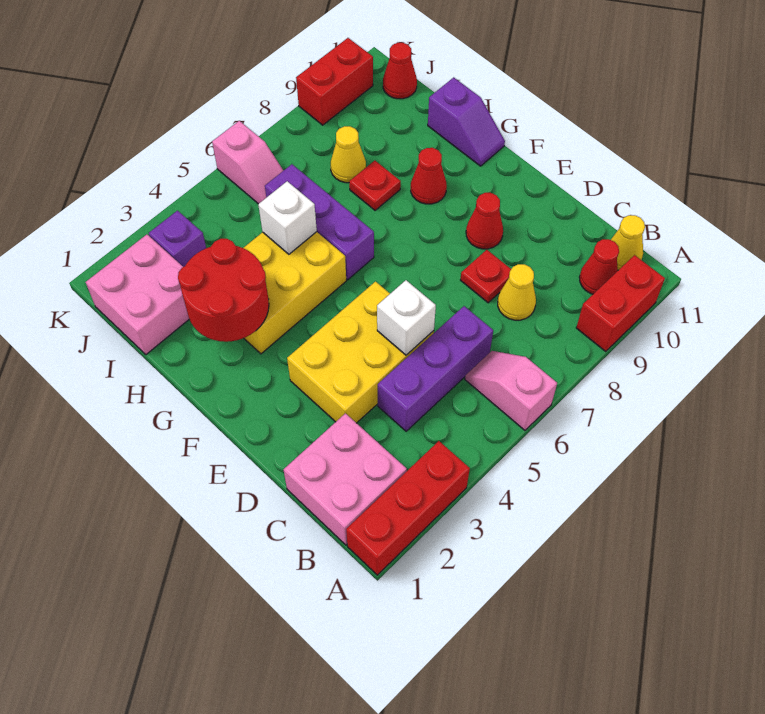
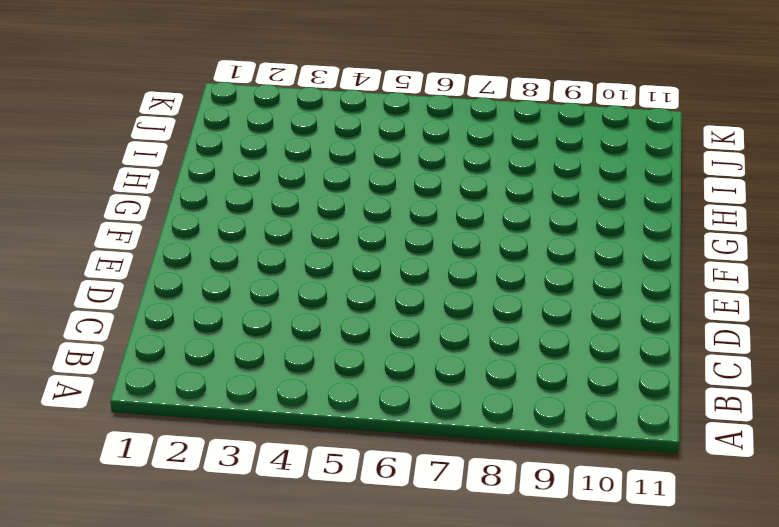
none -> red brick A1:A3 level 1
none -> pink slope A6:B6 level 1 top A
none -> red brick A9:A10 level 1

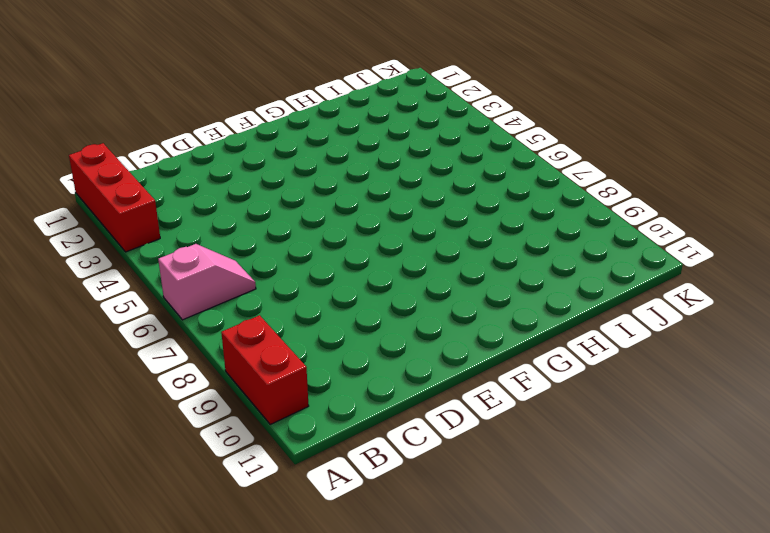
none -> pink brick B1:C2 level 1
none -> red cone B10 level 1
none -> yellow cone B11 level 1

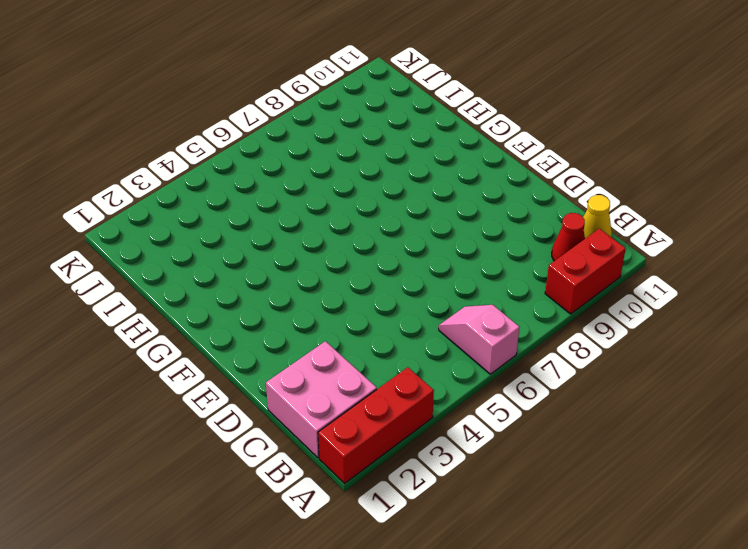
none -> purple brick C4:C6 level 1
none -> yellow cone C8 level 1
none -> yellow brick D3:E5 level 1

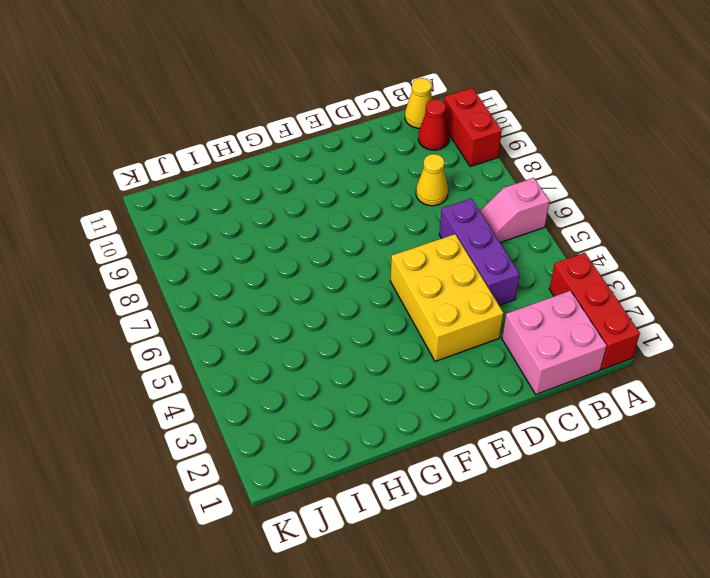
none -> red plate D8 level 1
none -> red cone E9 level 1
none -> yellow brick G3:H5 level 1

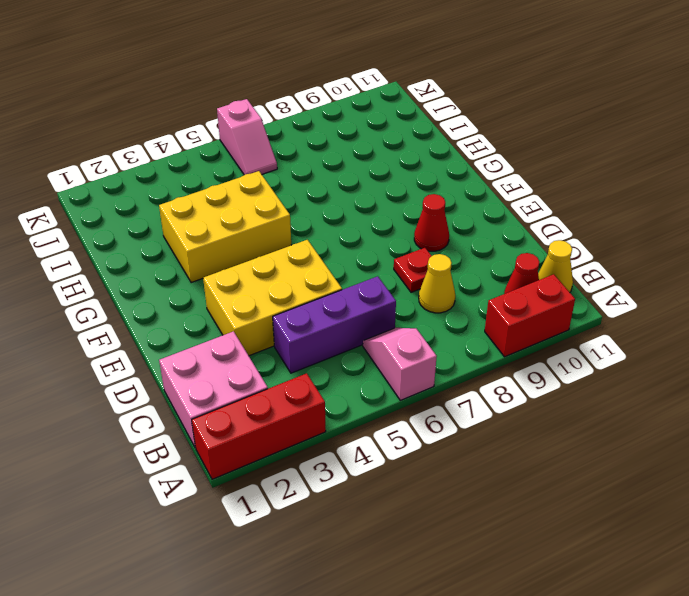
none -> purple brick G6:I6 level 1
none -> red cone G9 level 1
none -> purple slope G11:H11 level 1 top H

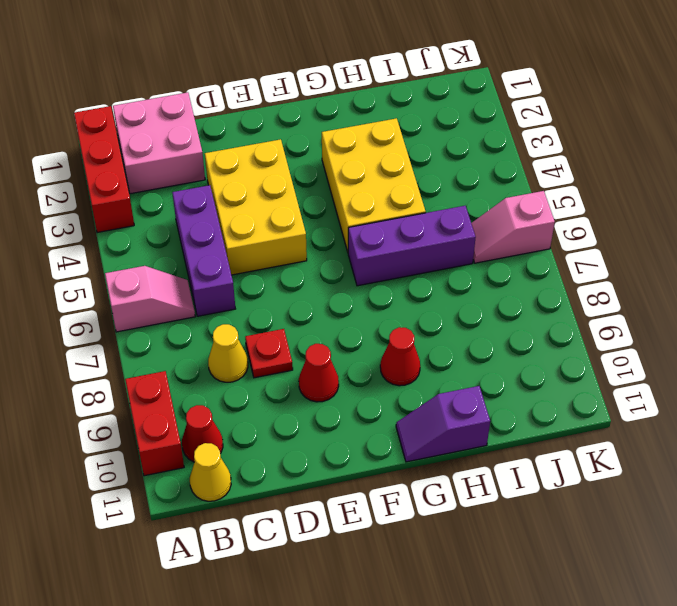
none -> red plate H8 level 1
none -> pink brick I1:J2 level 1
none -> yellow cone I8 level 1

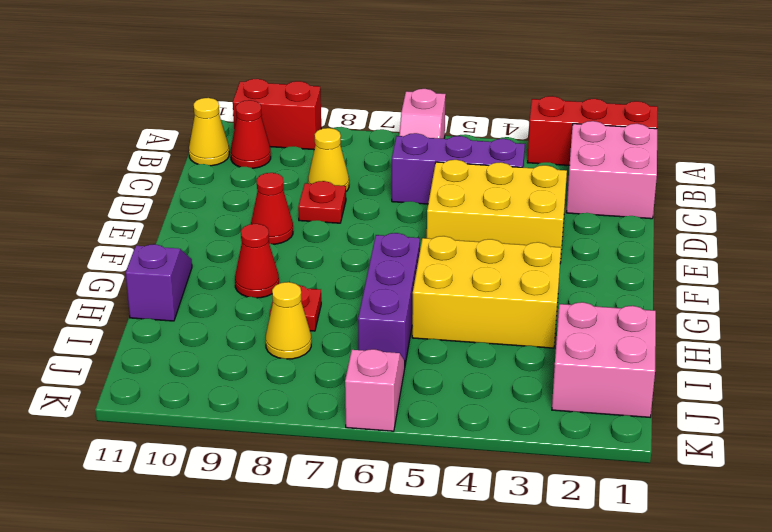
none -> purple brick J3 level 1
none -> red cone J11 level 1
none -> red brick K9:K10 level 1

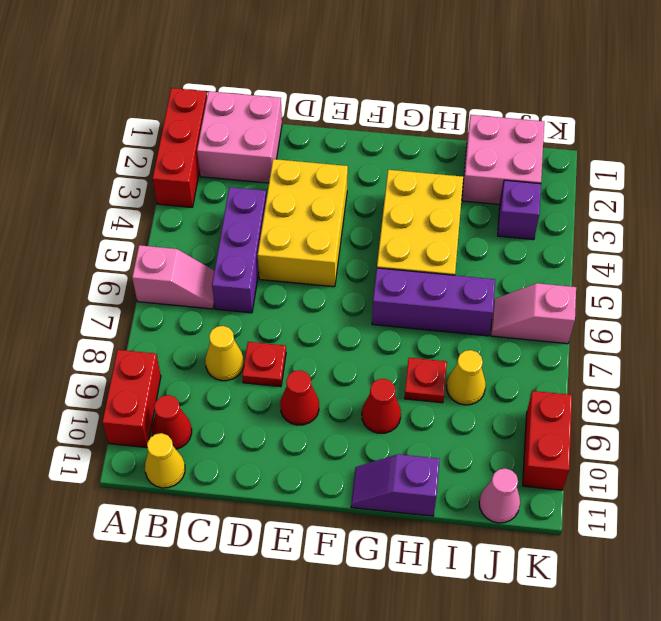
pink cone J11 level 1 -> red cone J11 level 1
none -> white brick D5 level 2
none -> red round brick G2:H3 level 2
none -> white brick H5 level 2

